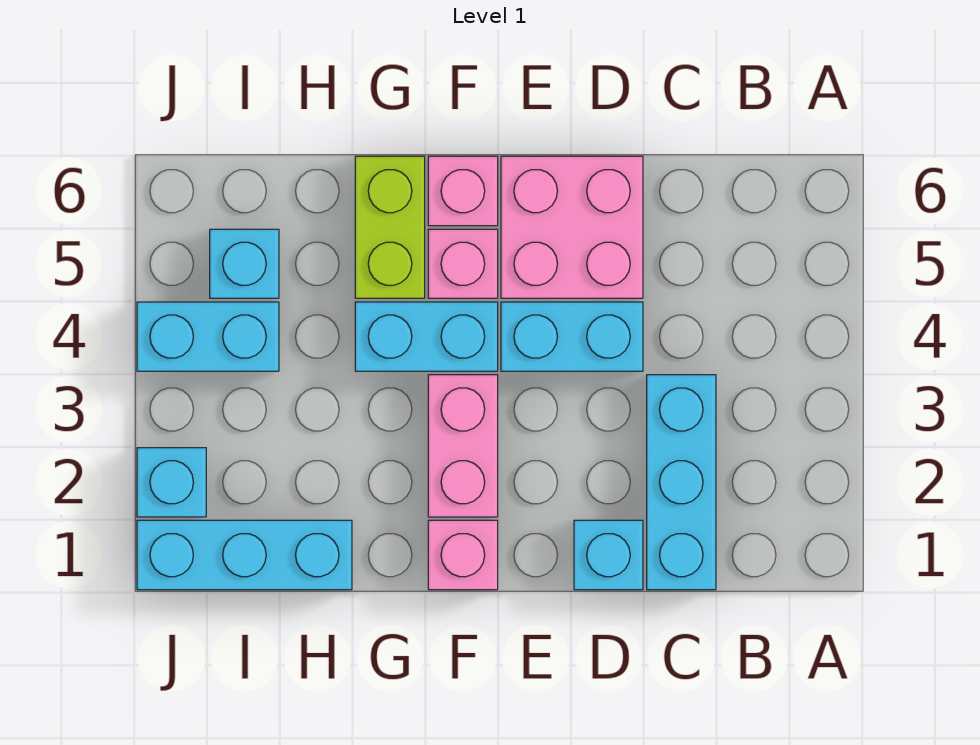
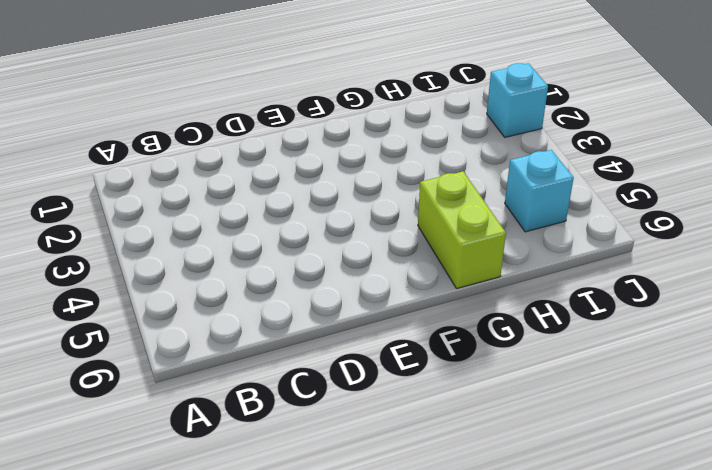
none -> cyan brick C1:C3 level 1
none -> cyan brick D1 level 1
none -> cyan brick D4:E4 level 1

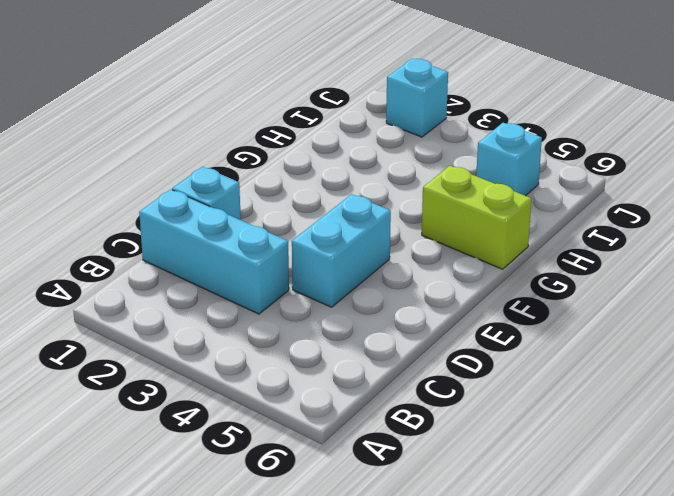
none -> pink brick D5:E6 level 1
none -> pink brick F1 level 1
none -> pink brick F2:F3 level 1

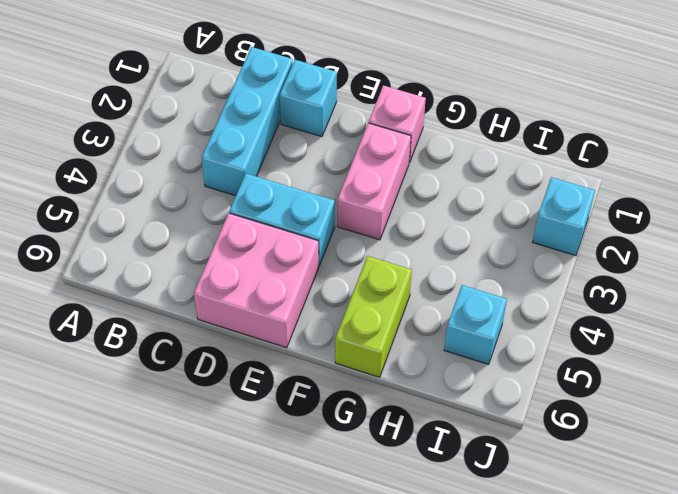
none -> cyan brick F4:G4 level 1
none -> pink brick F5 level 1
none -> pink brick F6 level 1

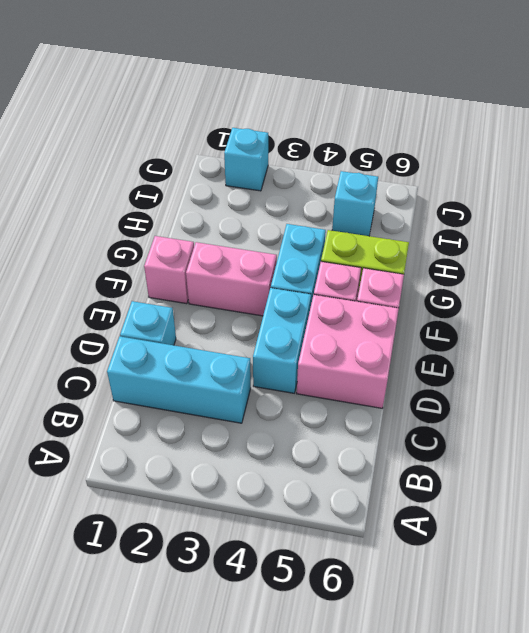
none -> cyan brick H1:J1 level 1
none -> cyan brick I4:J4 level 1

